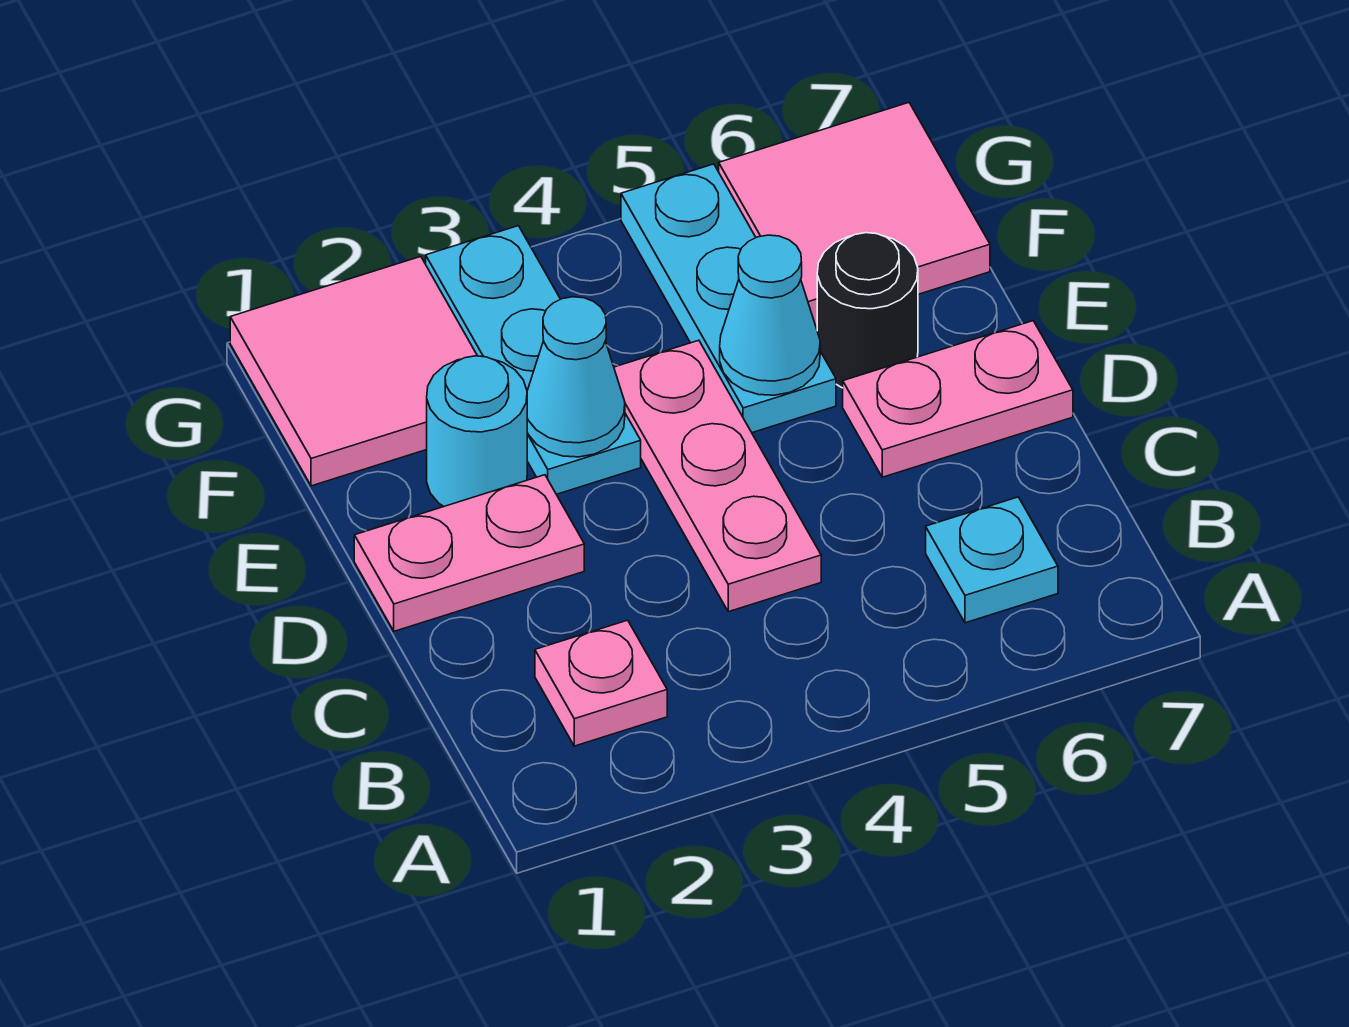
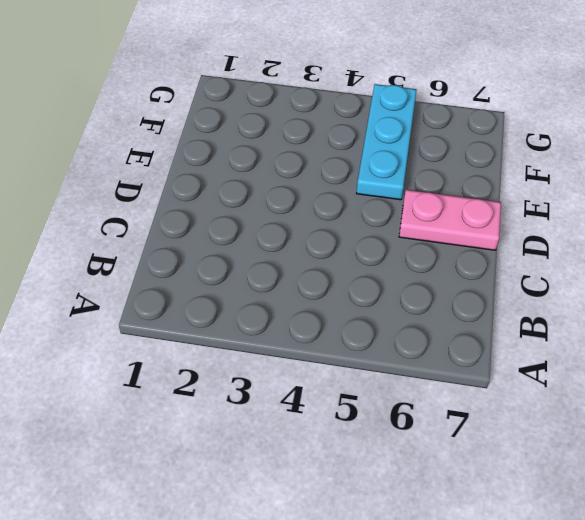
none -> pink plate B2 level 1
none -> cyan plate B6 level 1
none -> pink plate C4:E4 level 1

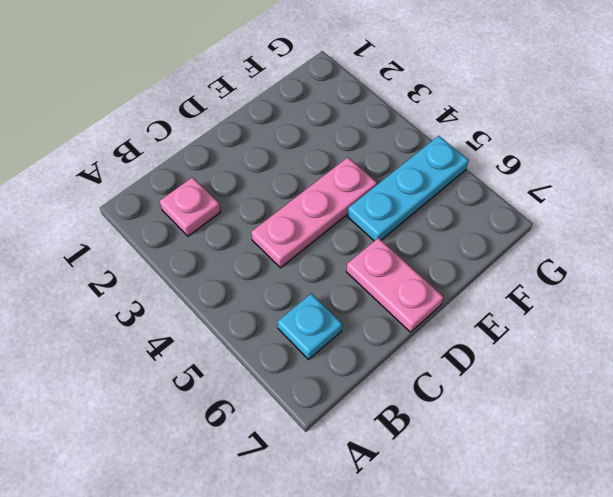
none -> pink plate D1:D2 level 1
none -> cyan round brick E2 level 1
none -> cyan plate E3:G3 level 1

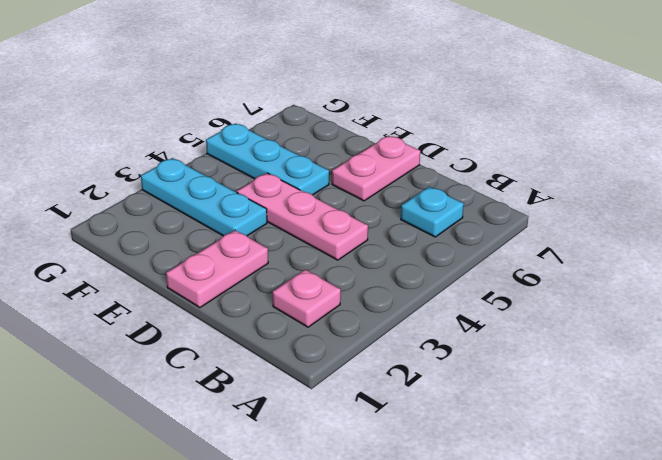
none -> cyan round brick E2 level 1
none -> black round brick E6 level 1
none -> pink tile F1:G2 level 1

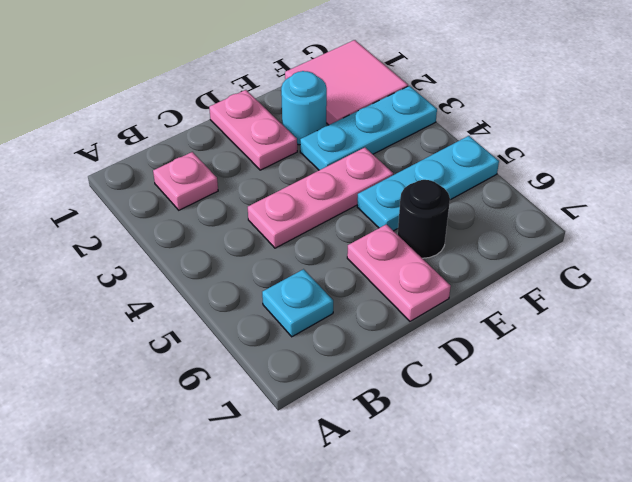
none -> pink tile F6:G7 level 1
none -> cyan cone E3 level 2
none -> cyan cone E5 level 2

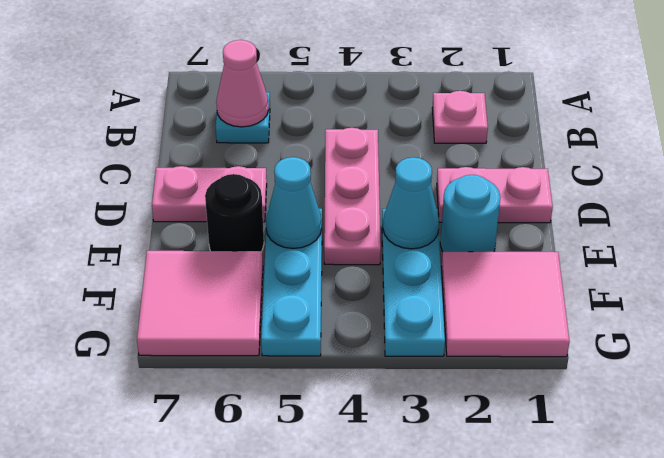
pink cone B6 level 2 -> none

